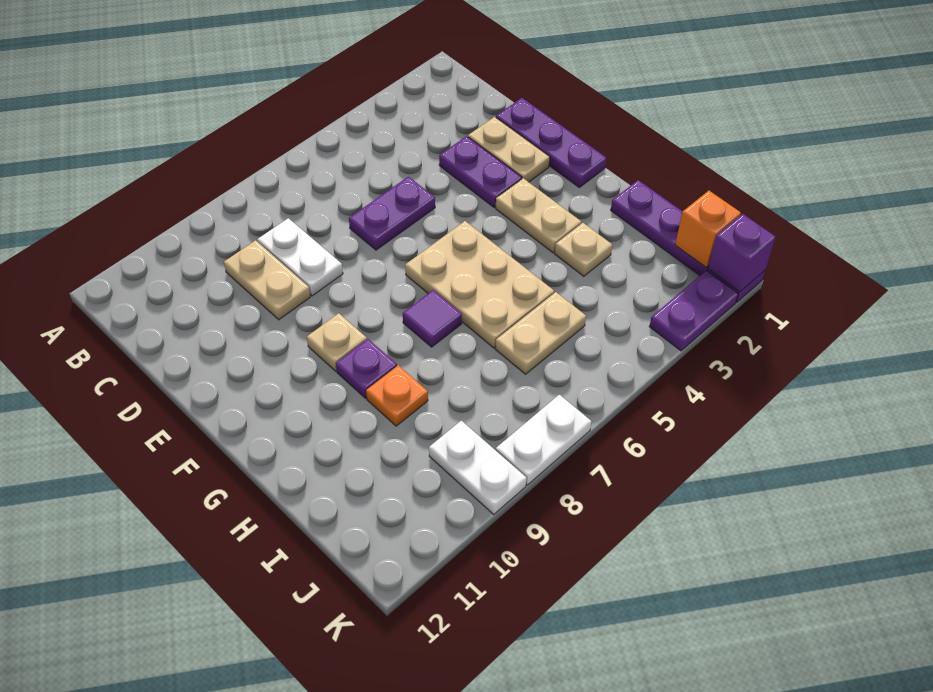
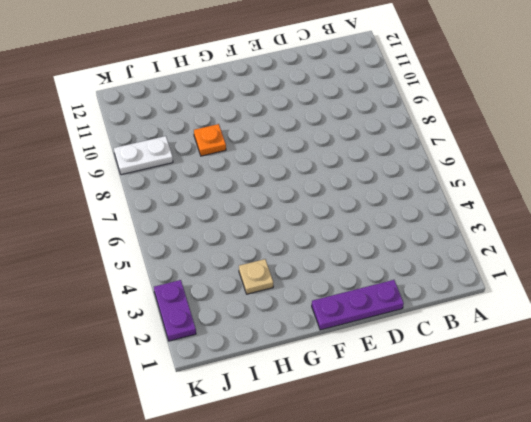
none -> white plate C8:D8 level 1
none -> tan plate C9:D9 level 1
none -> tan plate D2:E2 level 1

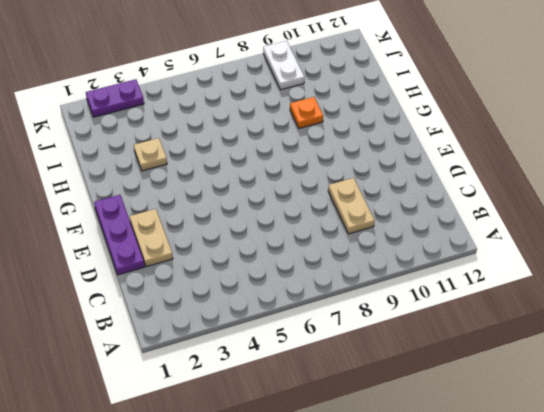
none -> white plate C8:D8 level 1
none -> purple plate D3:E3 level 1
none -> purple plate D5:D6 level 1

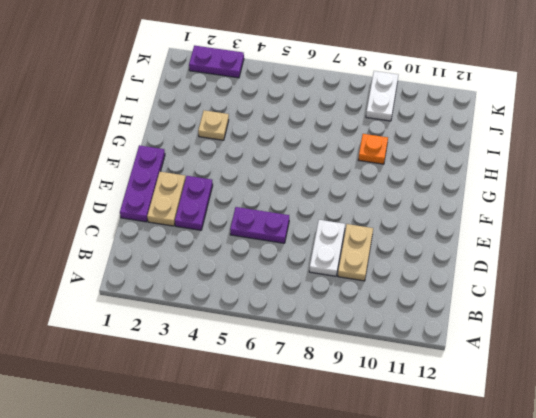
none -> tan plate F3:G3 level 1
none -> tan plate F5:H6 level 1
none -> tan plate F9 level 1

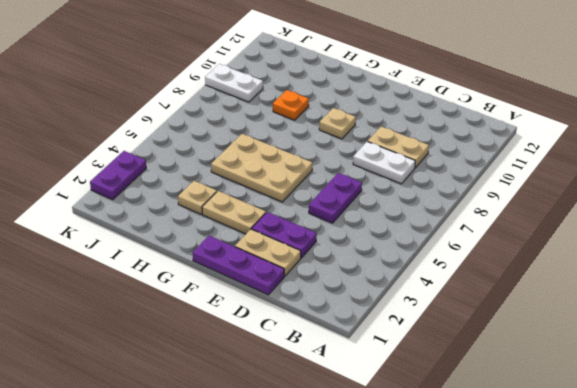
none -> purple tile G7 level 1
none -> purple plate G9 level 1
none -> purple plate H1:K1 level 1

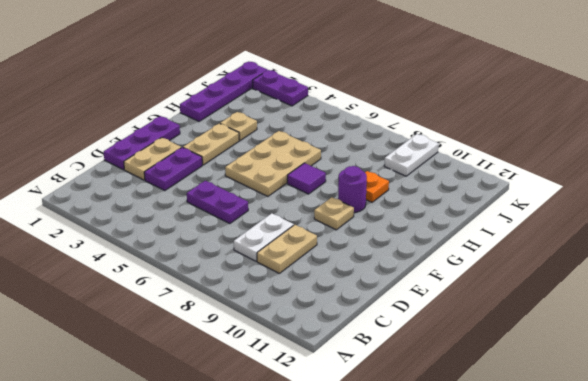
purple round brick G9 level 1 -> purple plate G9 level 1
none -> tan plate I5:I6 level 1
none -> white plate K7:K8 level 1
none -> orange brick J1 level 2

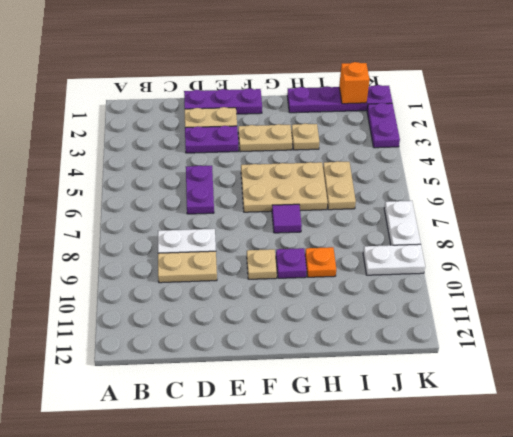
none -> purple brick K1 level 2

